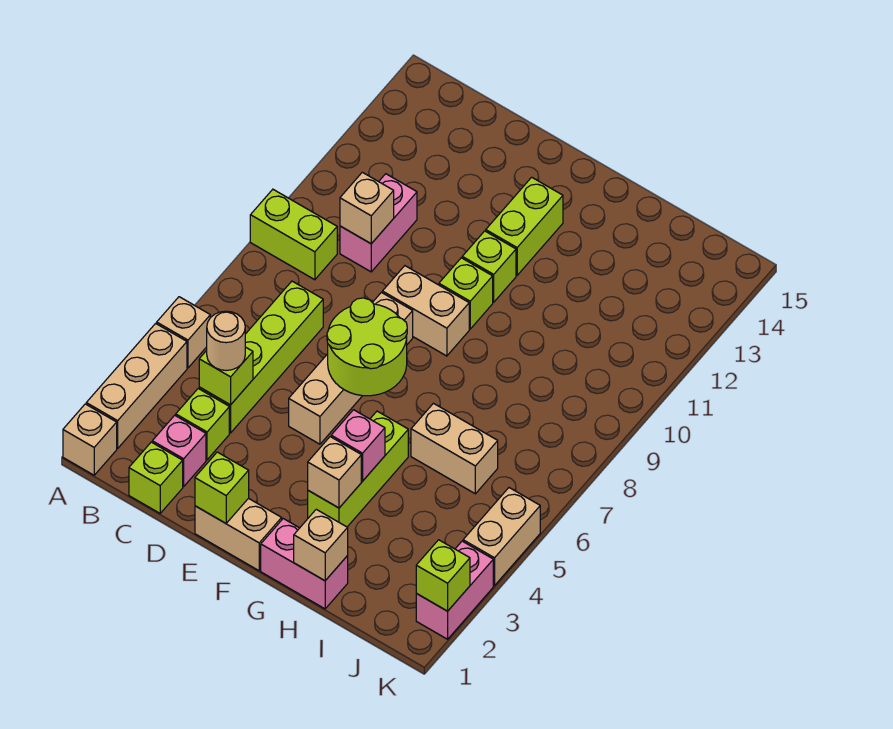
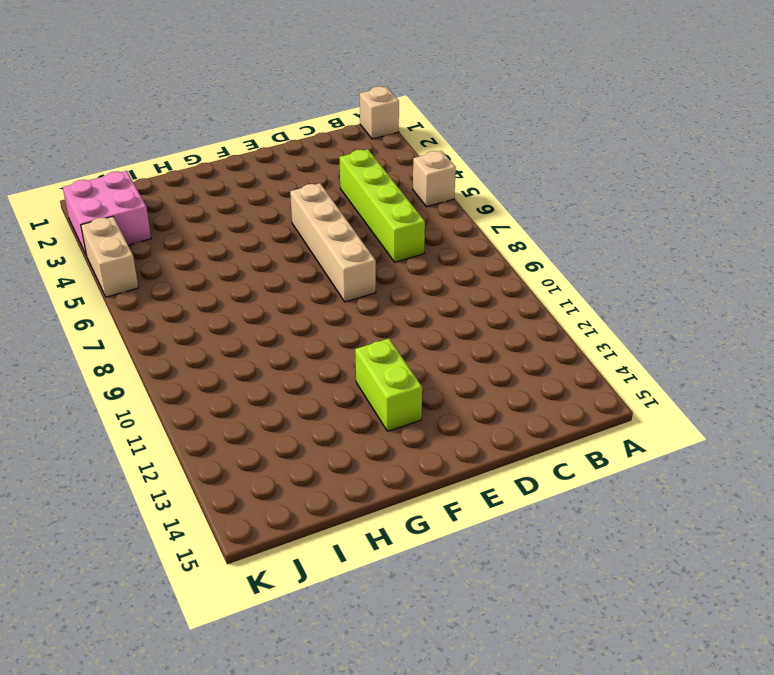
pink brick J2:K3 level 1 -> pink brick K2:K3 level 1
none -> tan brick A2:A4 level 1
none -> lime brick A9:B9 level 1
none -> lime brick C1 level 1

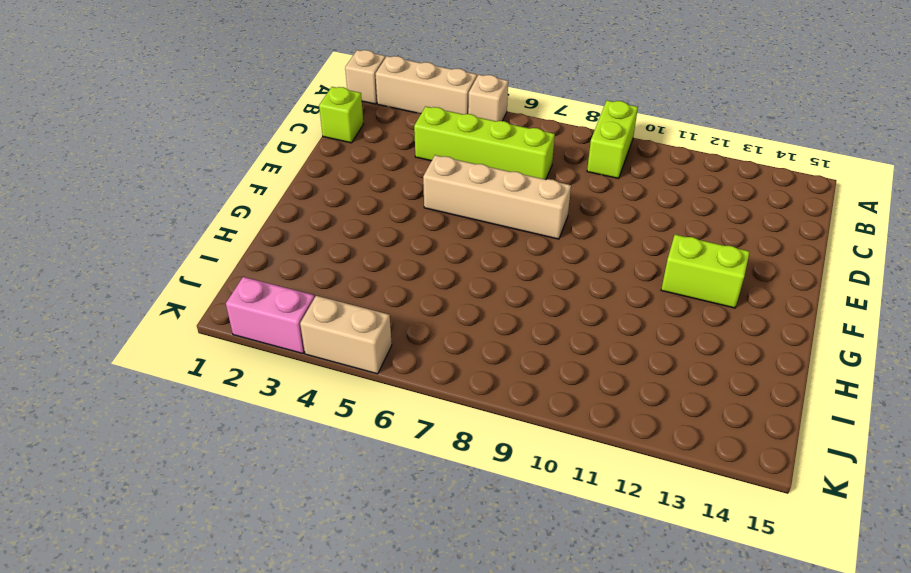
none -> pink brick C2 level 1
none -> lime brick C3 level 1
none -> pink brick C10:C11 level 1

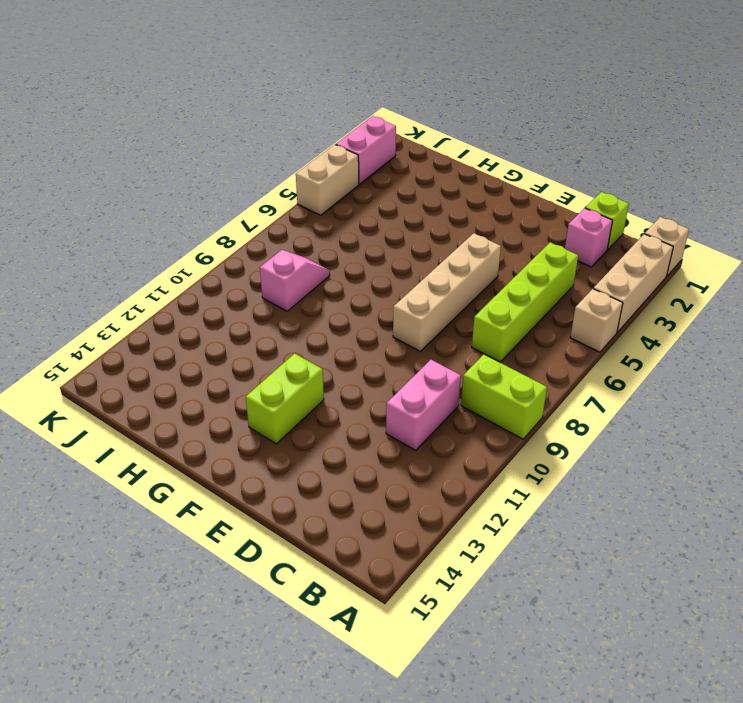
pink slope I8:I9 level 1 top 9 -> none
none -> lime brick C3 level 1
none -> tan brick E1:F1 level 1
none -> tan brick E9:F9 level 1

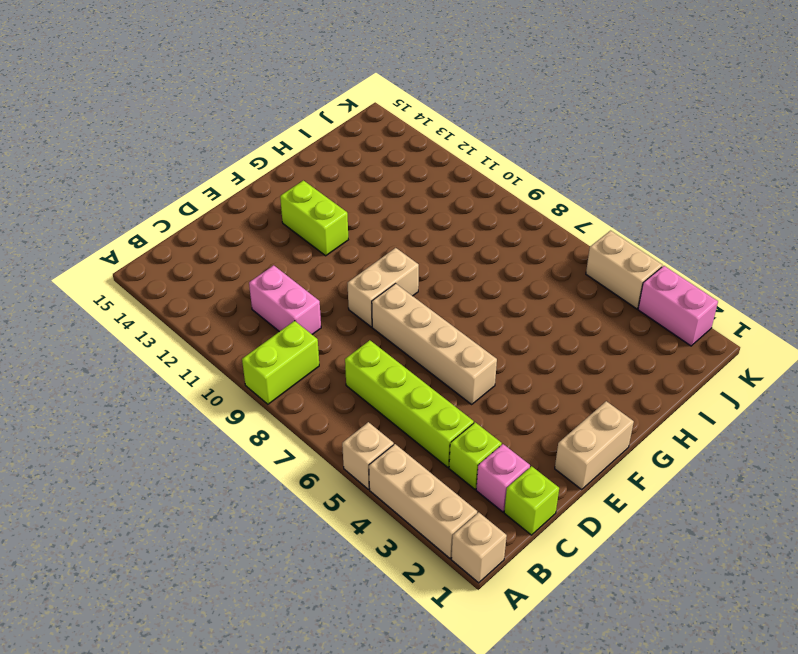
none -> lime brick F10 level 1
none -> lime brick F11 level 1
none -> pink brick G1:H1 level 1

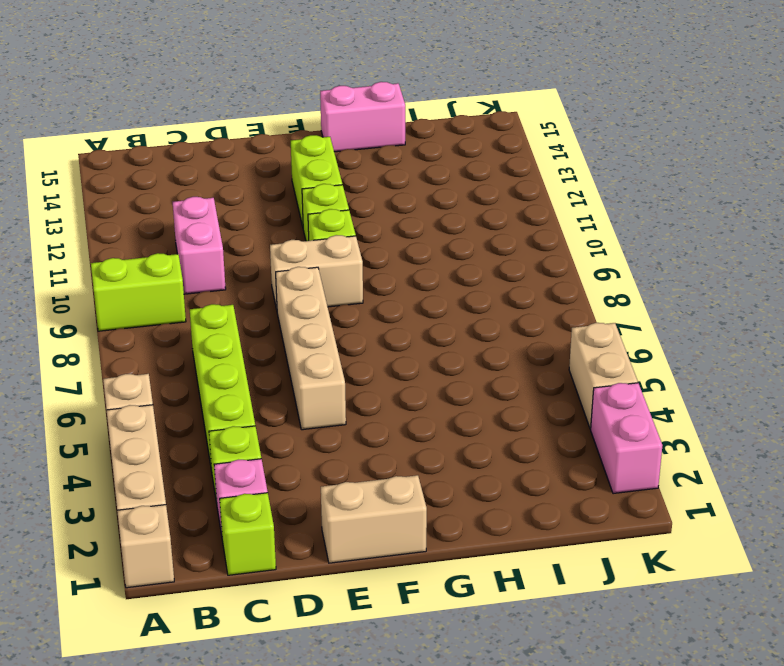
pink brick G15:H15 level 1 -> pink brick G1:H1 level 1
none -> lime brick G3:G5 level 1
none -> tan brick H6:I6 level 1
none -> lime brick C4 level 2

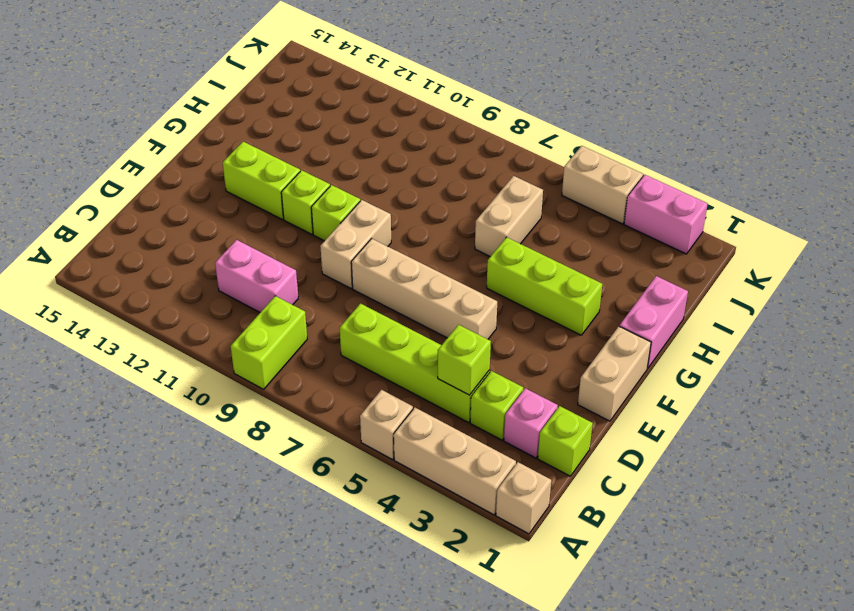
none -> tan brick C10 level 2
none -> lime brick E1 level 2
none -> lime round brick E6:F7 level 2

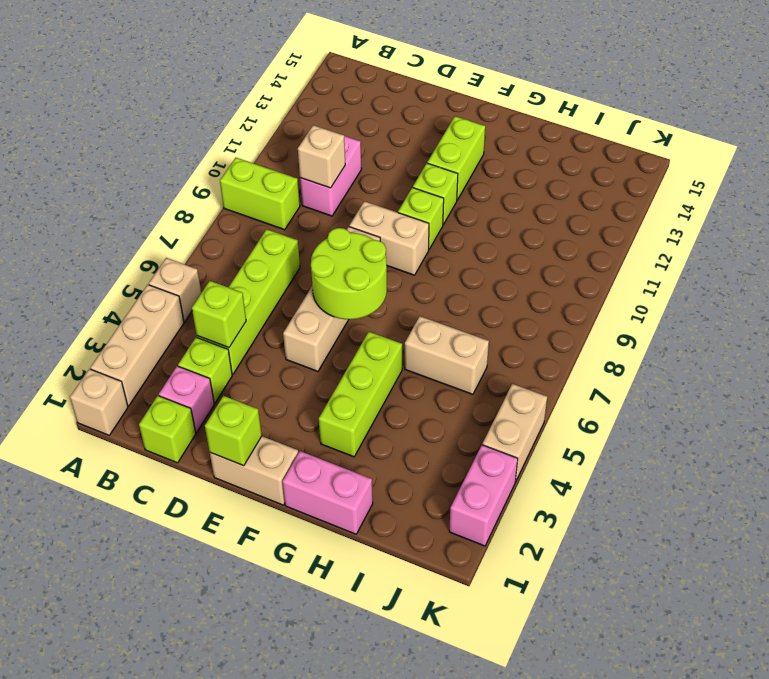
none -> tan brick G3 level 2
none -> pink brick G4 level 2
none -> tan brick H1 level 2

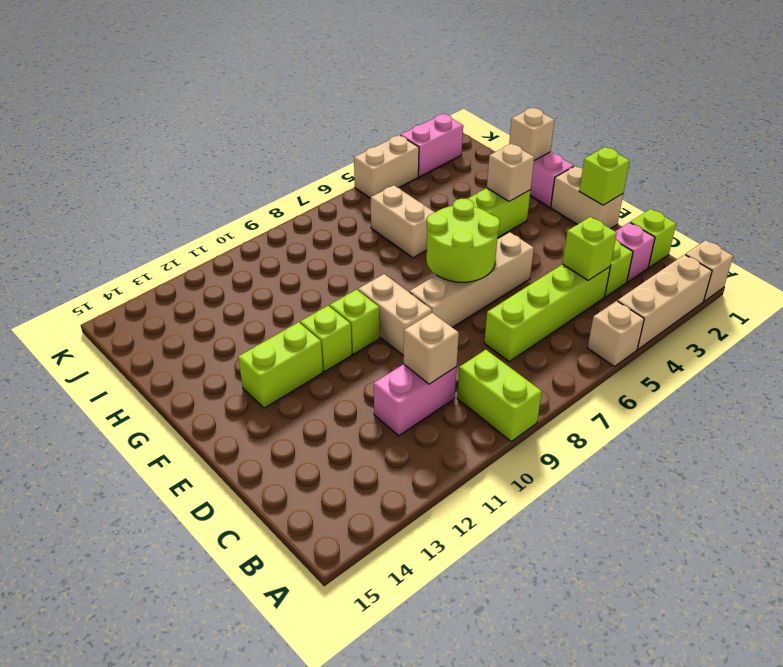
none -> pink brick G4 level 2
none -> lime brick K2 level 2
none -> tan round brick C4 level 3

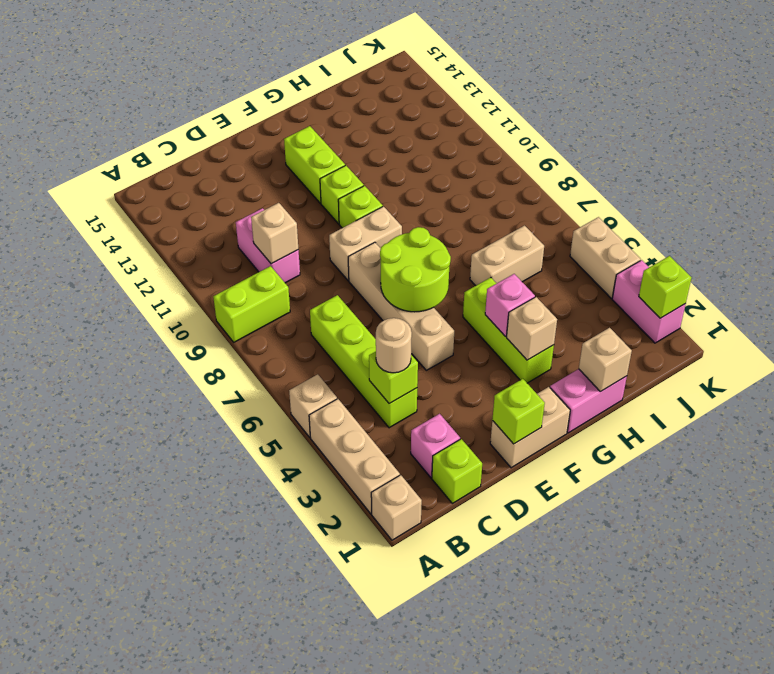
none -> lime brick C3 level 1

